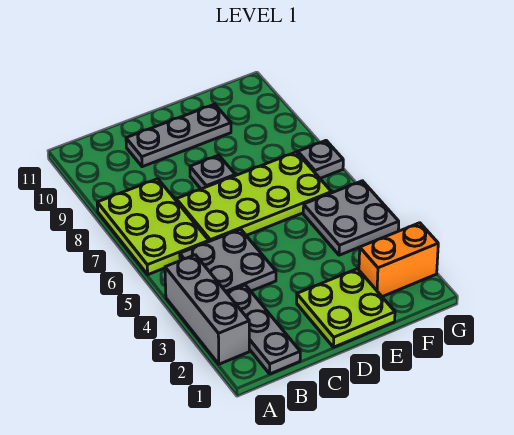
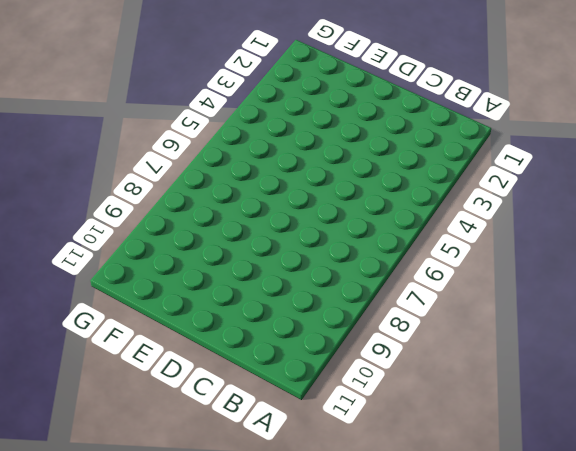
none -> grey brick A2:A4 level 1
none -> lime plate A6:B8 level 1

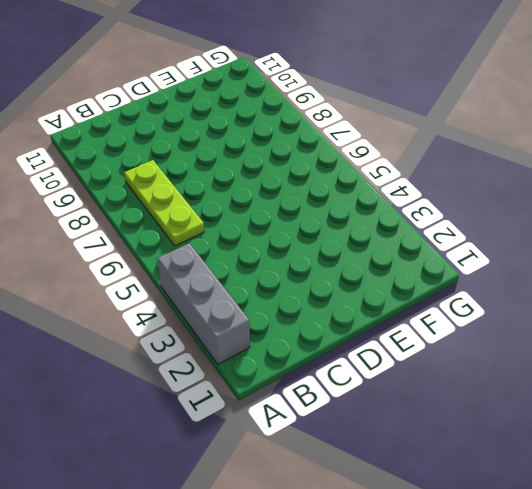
lime plate B6:B8 level 1 -> lime plate A6:B8 level 1
none -> grey plate B1:B3 level 1
none -> grey plate B4:C5 level 1

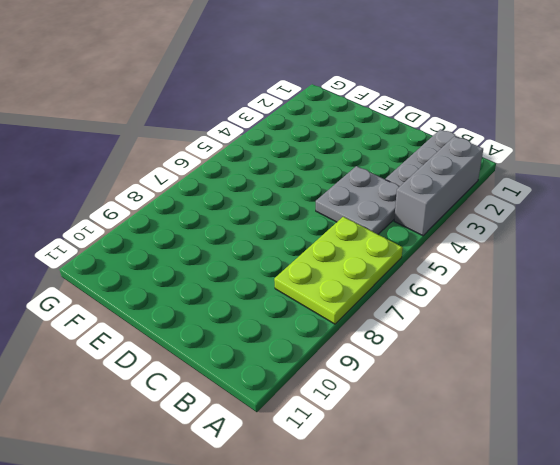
none -> lime plate C6:F7 level 1
none -> grey plate C10:E10 level 1

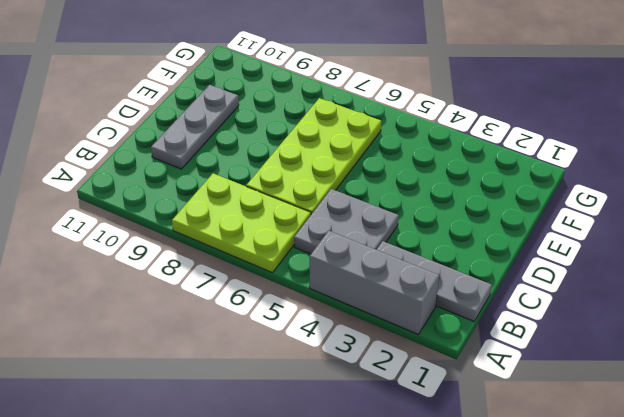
none -> lime plate D1:E2 level 1
none -> grey plate D8 level 1

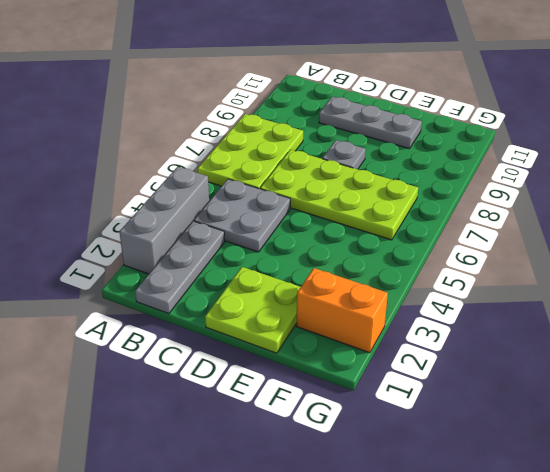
none -> grey plate F4:G5 level 1
none -> grey plate G7 level 1

